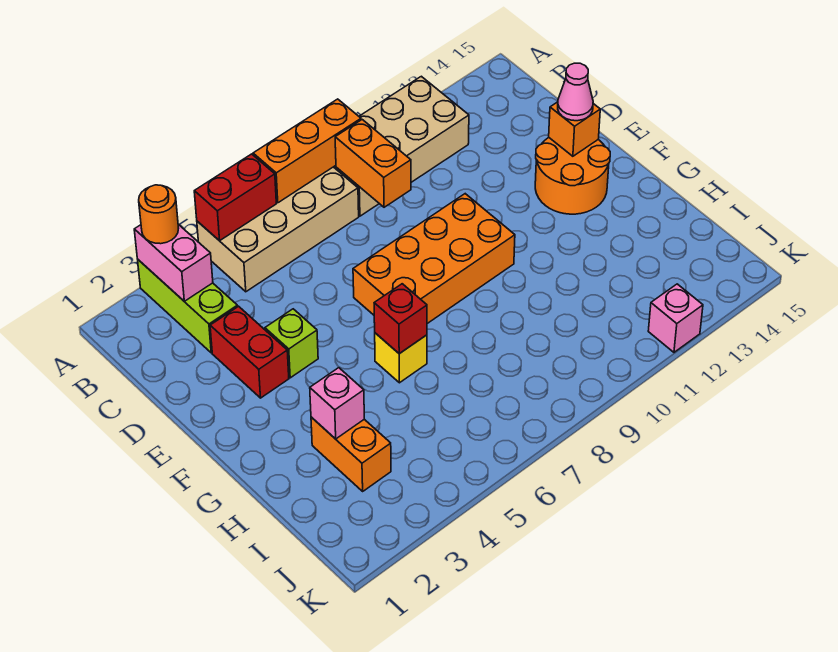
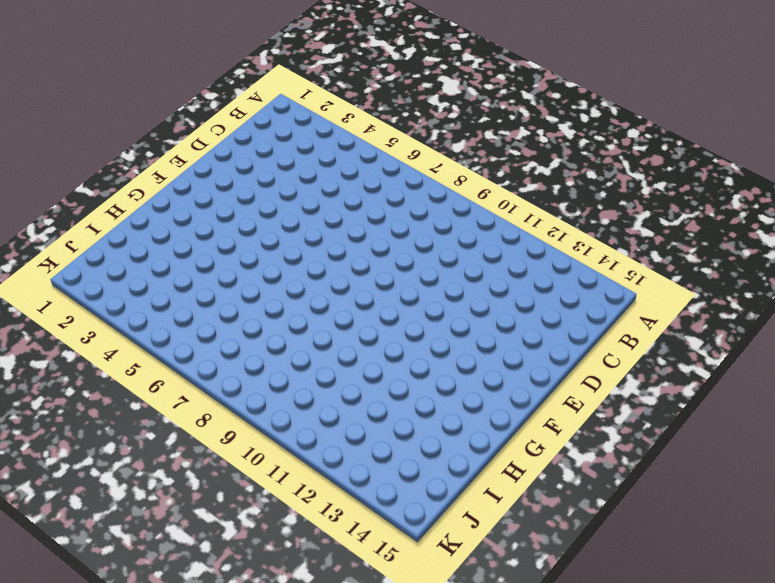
none -> lime brick A3:C3 level 1
none -> tan brick A5:B8 level 1
none -> tan brick A9:B12 level 1

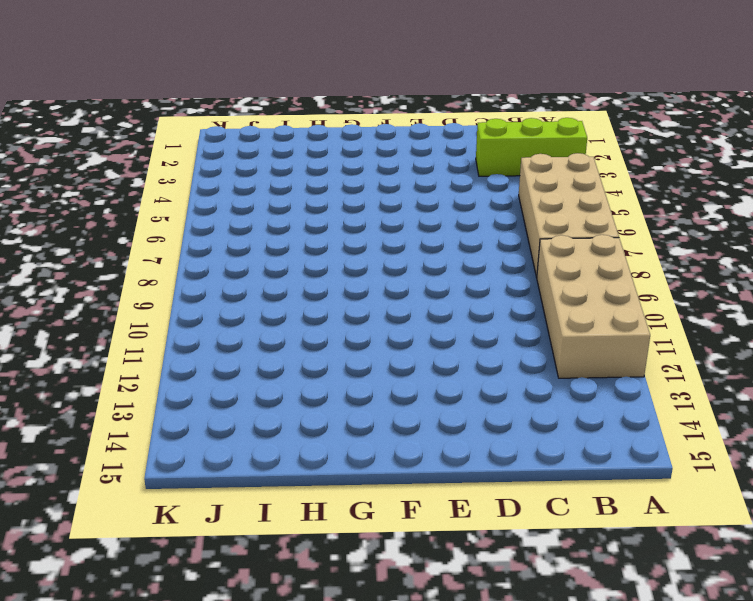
none -> red brick D3:E3 level 1
none -> lime brick E4 level 1
none -> orange brick E7:F10 level 1

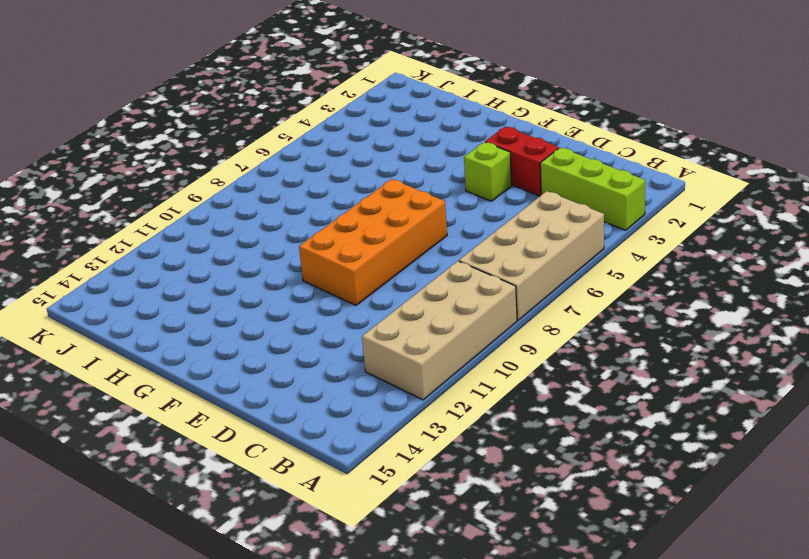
none -> orange round brick E13:F14 level 1
none -> yellow brick G6 level 1
none -> orange brick H3:I3 level 1

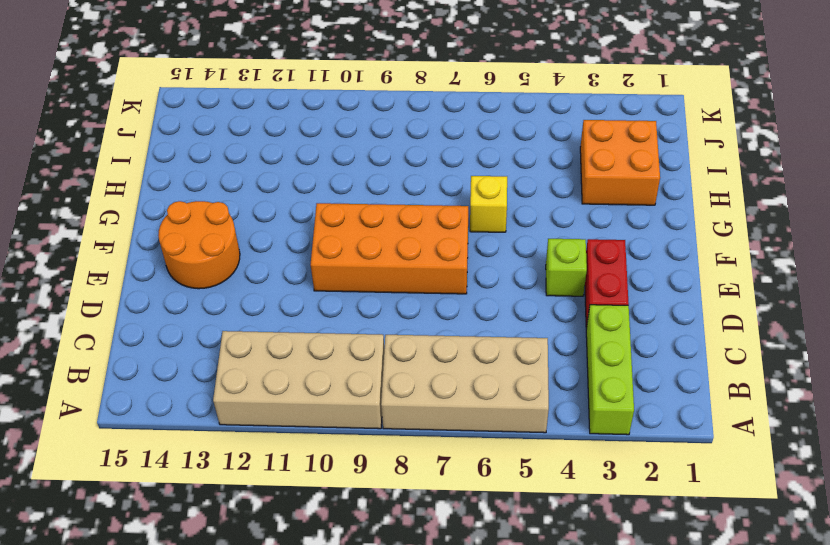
orange brick H2:I3 level 1 -> orange brick H3:I3 level 1
none -> pink brick K12 level 1
none -> pink brick A3:B3 level 2
none -> red brick A5:A6 level 2

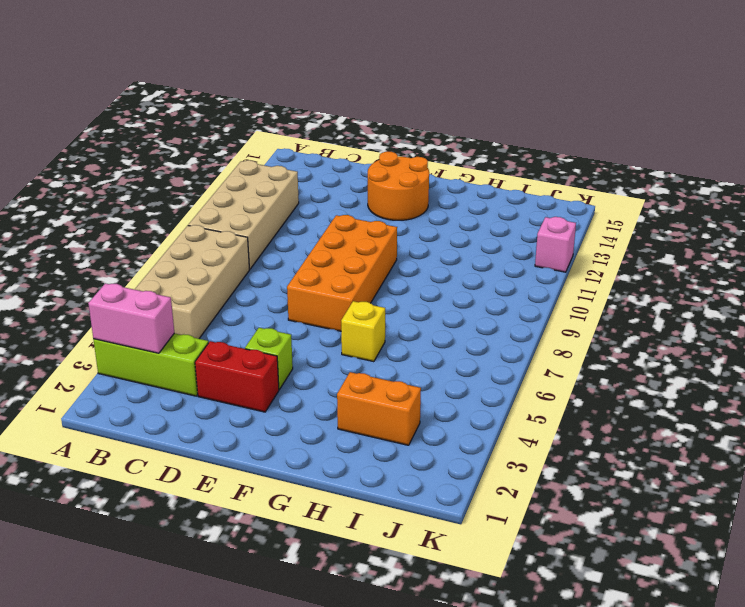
none -> red brick A5:A6 level 2
none -> orange brick A7:A9 level 2
none -> orange brick B9:C9 level 2

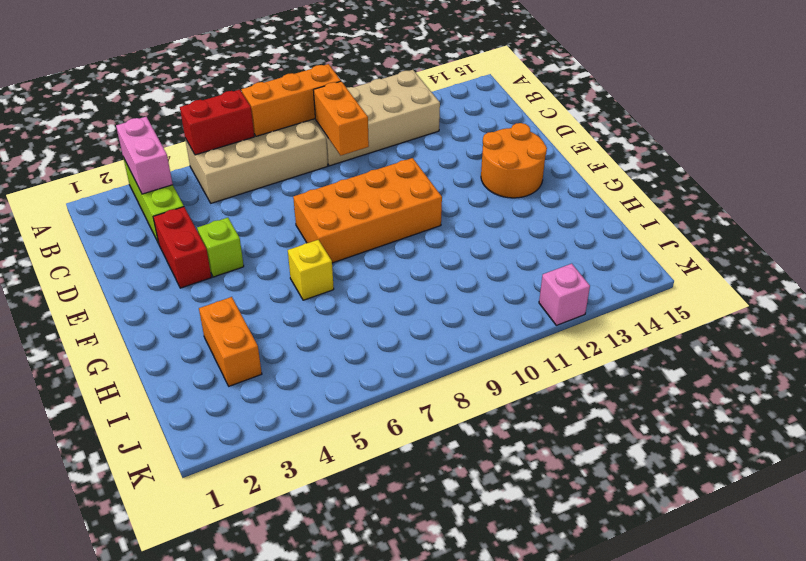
none -> orange brick E14 level 2
none -> red brick G6 level 2
none -> pink brick H3 level 2

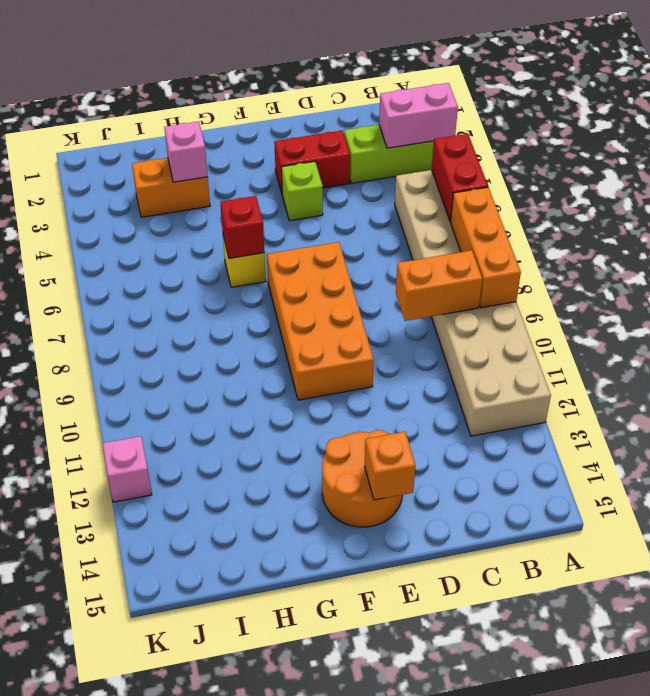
none -> orange round brick A3 level 3
none -> pink cone E14 level 3

